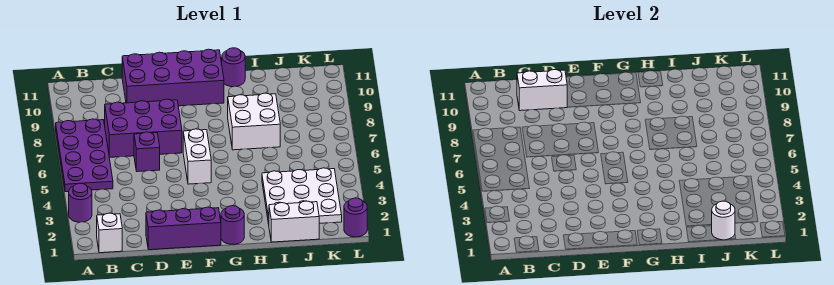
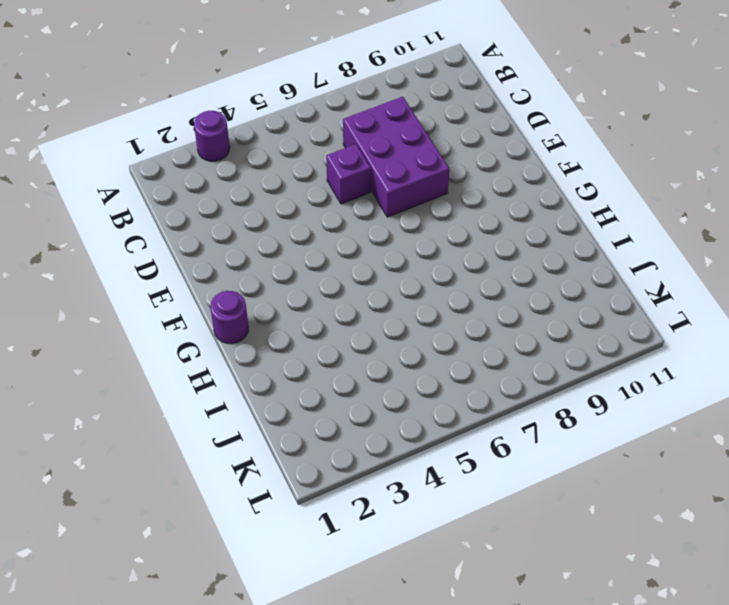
none -> purple plate A5:B8 level 1
none -> white brick B1 level 1
none -> purple brick D1:F1 level 1

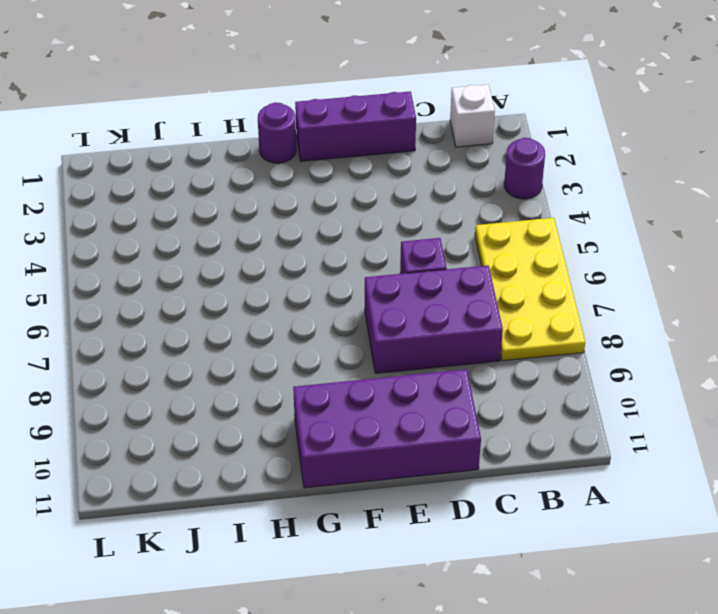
yellow plate A5:B8 level 1 -> purple plate A5:B8 level 1
none -> white brick F5:F6 level 1
none -> white brick H7:I8 level 1
none -> purple round brick H11 level 1

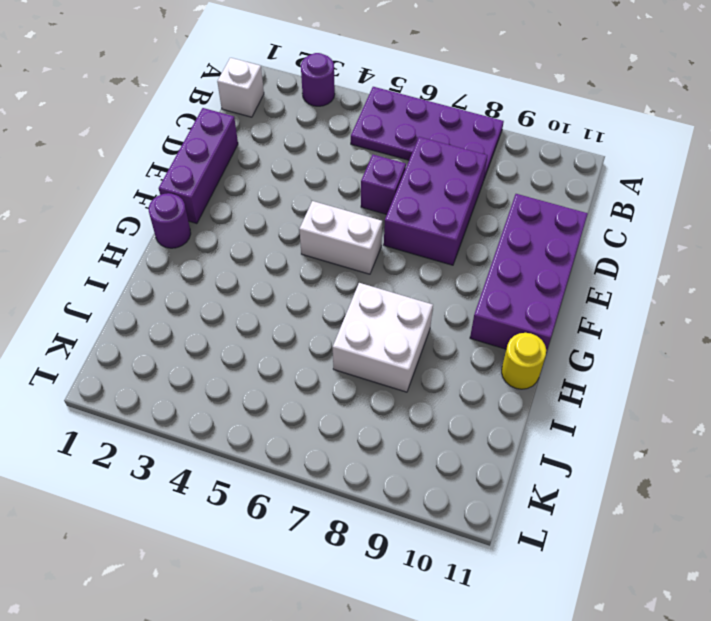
yellow round brick H11 level 1 -> purple round brick H11 level 1
none -> white brick I1:J1 level 1
none -> white plate I2:K4 level 1
none -> purple round brick L1 level 1

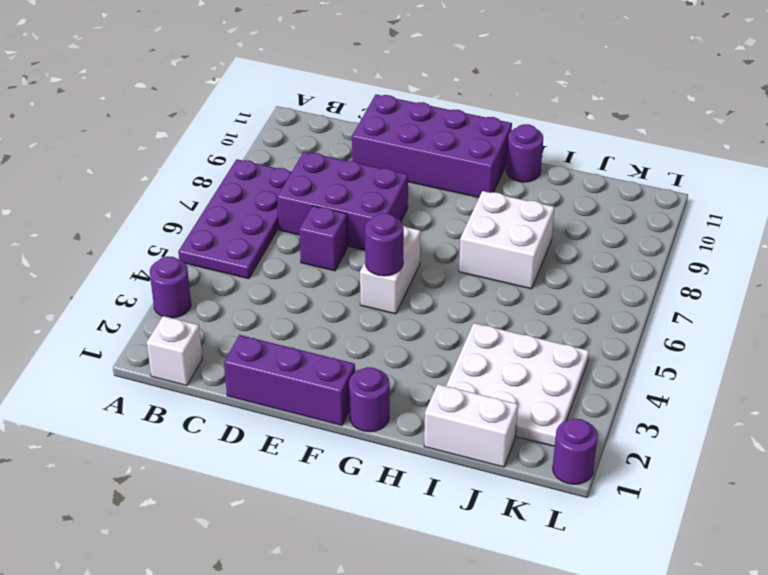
purple round brick F5 level 2 -> none
none -> white brick C10:D10 level 2
none -> white round brick J1 level 2

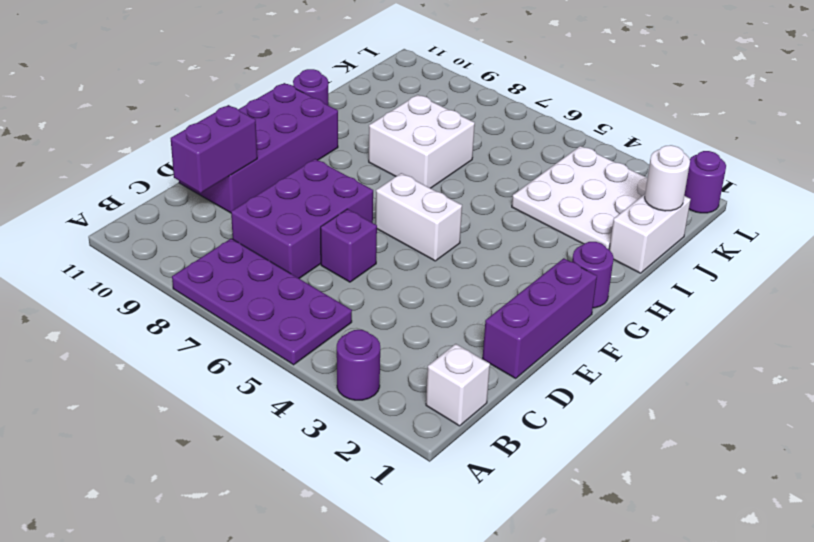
purple brick C10:D10 level 2 -> white brick C10:D10 level 2

